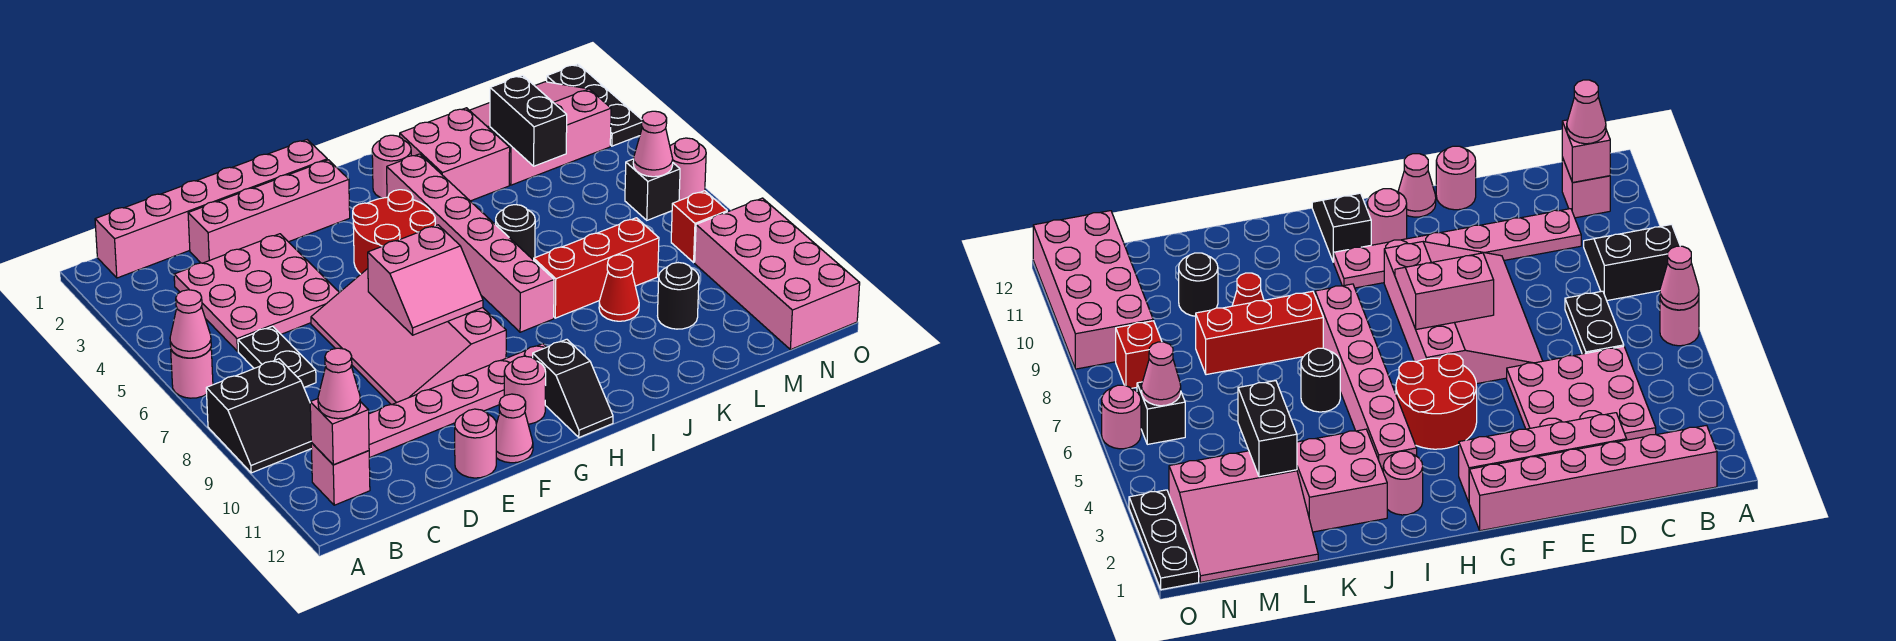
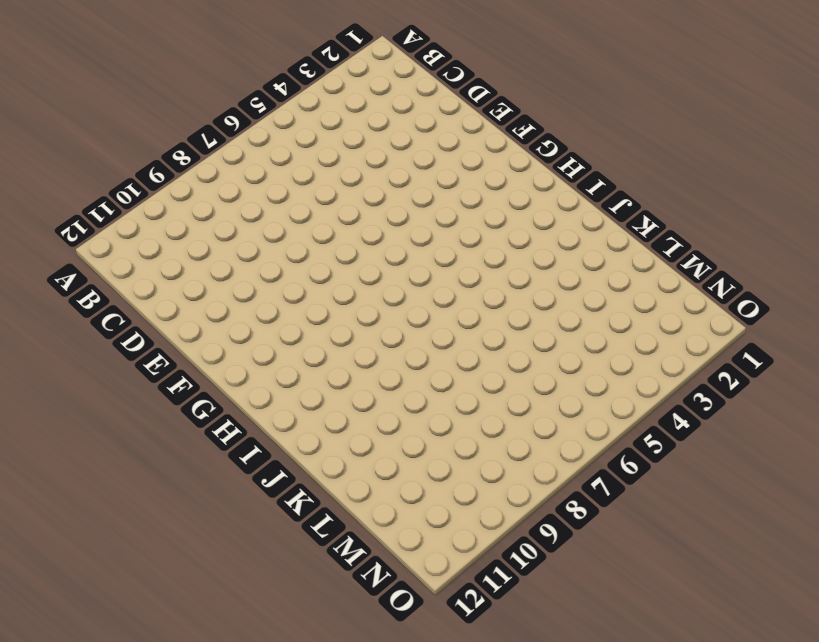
none -> pink round brick A6 level 1
none -> black slope A8:B9 level 1 top 8
none -> pink brick B1:G1 level 1
none -> pink brick B11 level 1

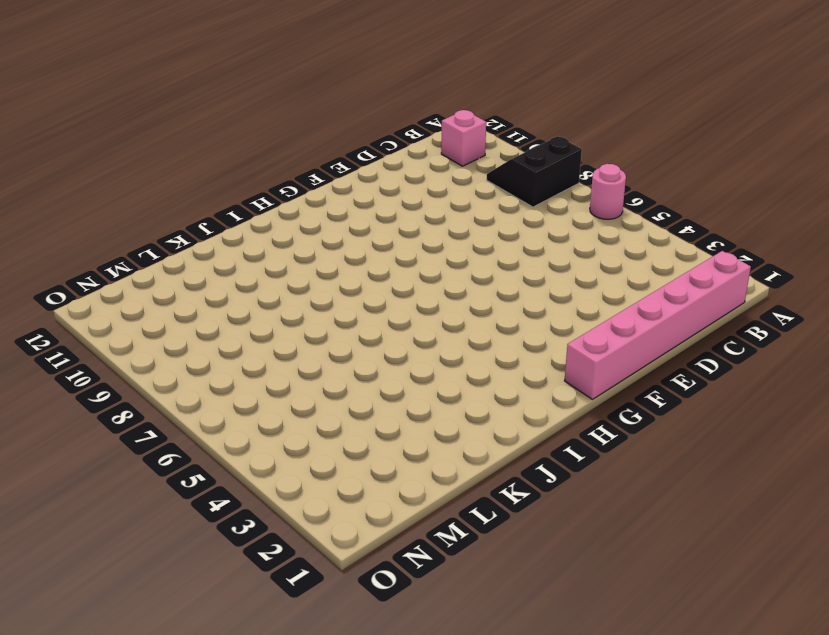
none -> pink plate C3:E5 level 1
none -> black plate C6:C7 level 1
none -> pink plate C10:H10 level 1
none -> pink brick D2:G2 level 1

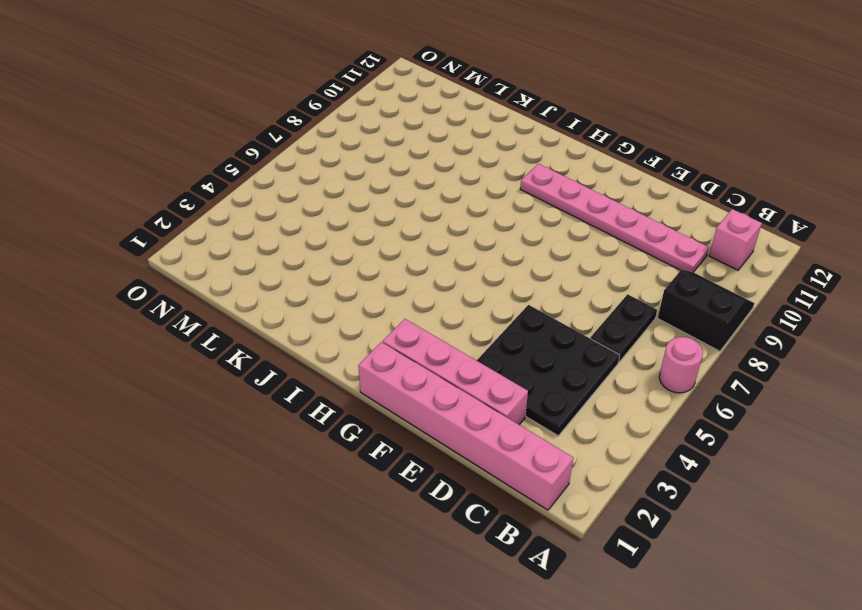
black plate C3:E5 level 1 -> pink plate C3:E5 level 1
none -> pink slope E6:G9 level 1 top G
none -> pink round brick E12 level 1
none -> pink cone F12 level 1
none -> red round brick G4:H5 level 1

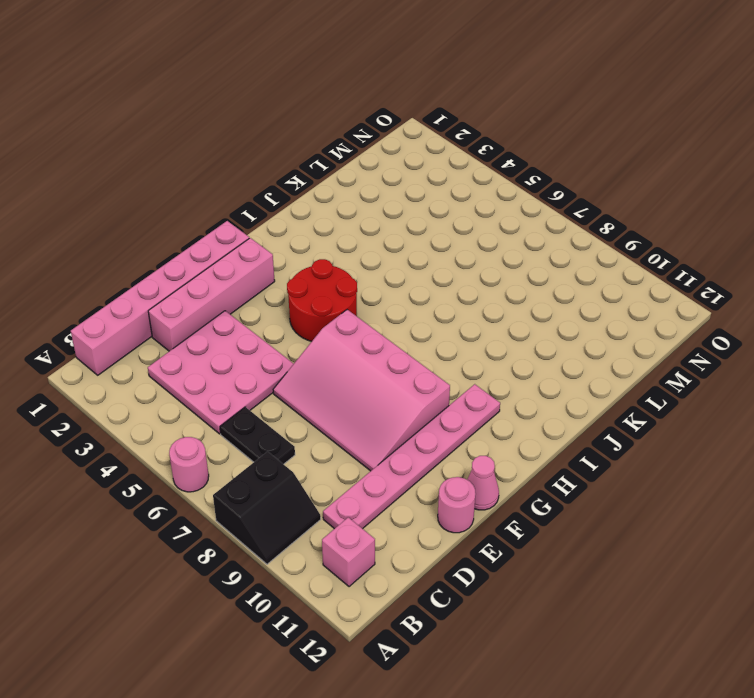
none -> pink round brick G11 level 1
none -> black slope H11:H12 level 1 top 11
none -> pink round brick I2 level 1
none -> pink brick I3:I8 level 1

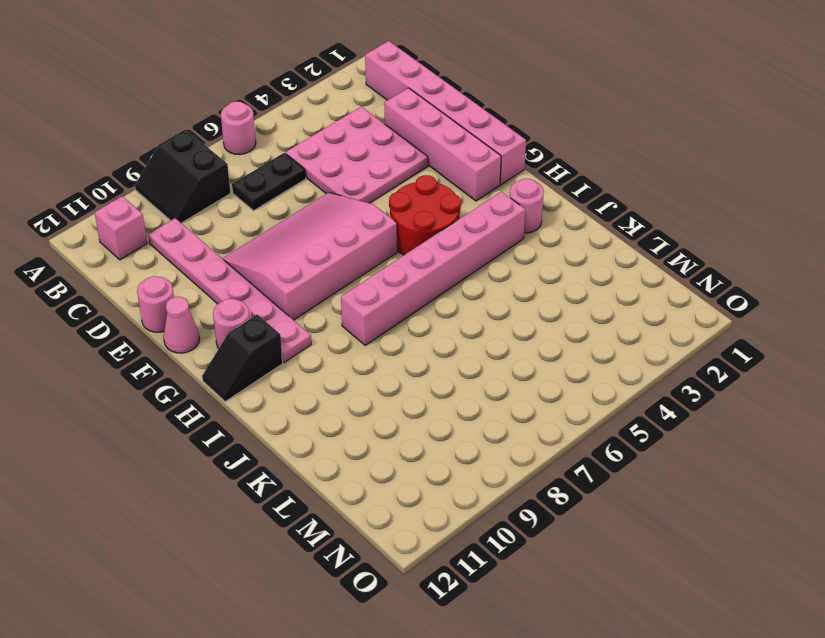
none -> pink brick J2:K3 level 1
none -> black round brick J6 level 1
none -> red brick J8:L8 level 1
none -> red cone K9 level 1

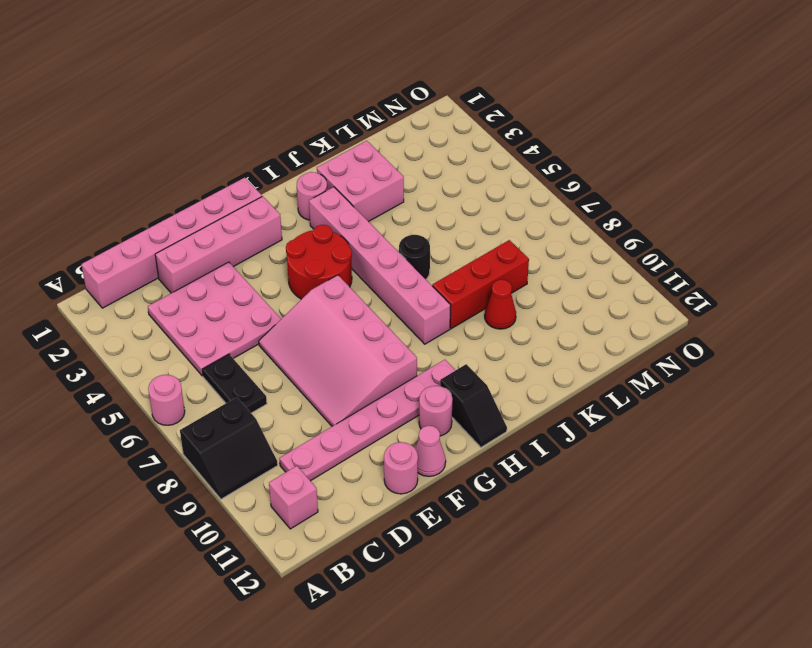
none -> pink slope L1:N3 level 1 top 3
none -> black round brick L10 level 1
none -> black brick N6 level 1
none -> red brick N8 level 1

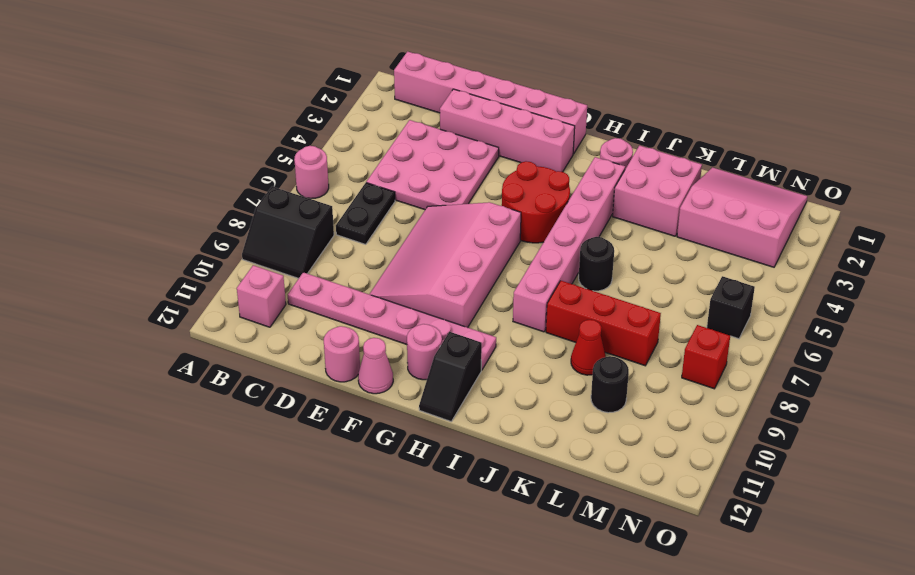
none -> pink brick N9:O12 level 1
none -> black plate O1:O3 level 1
none -> pink round brick O6 level 1
none -> pink cone A6 level 2

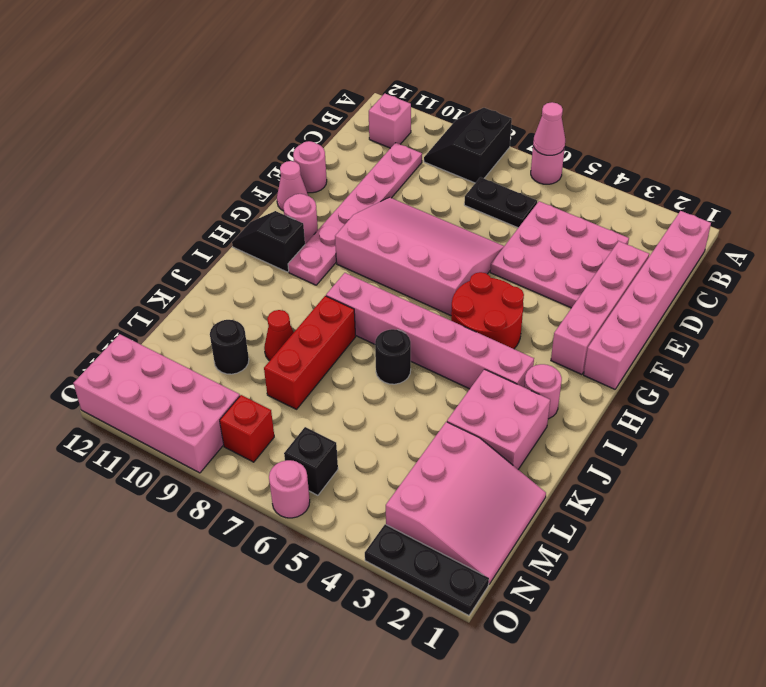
none -> pink brick B11 level 2
none -> pink slope F7:G8 level 2 top 7
none -> black brick L3:L4 level 2
none -> pink cone N6 level 2

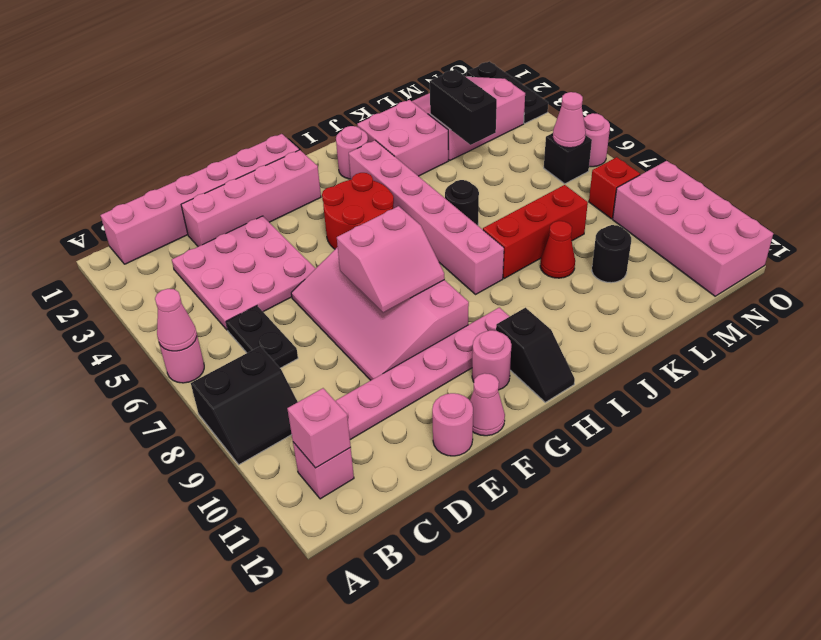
none -> pink cone B11 level 3

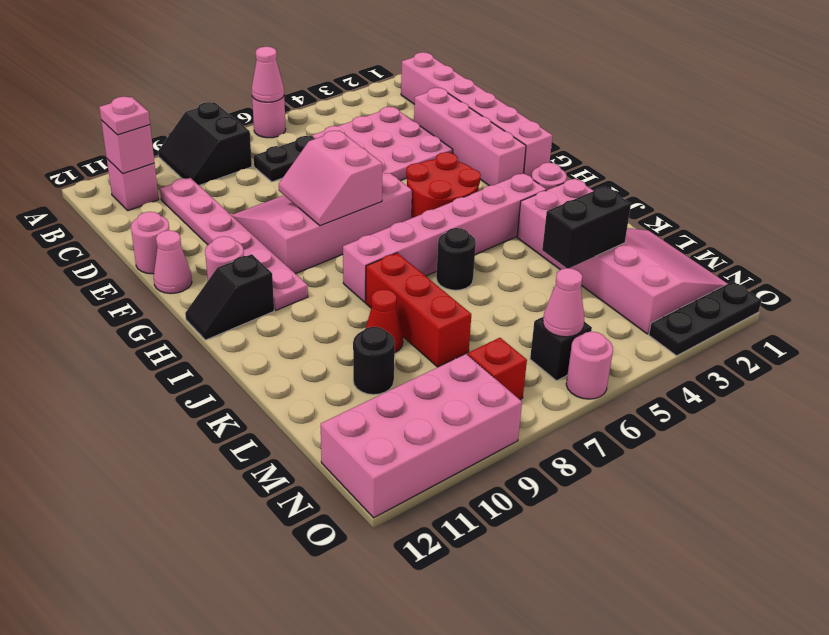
pink plate B11 level 3 -> pink cone B11 level 3

